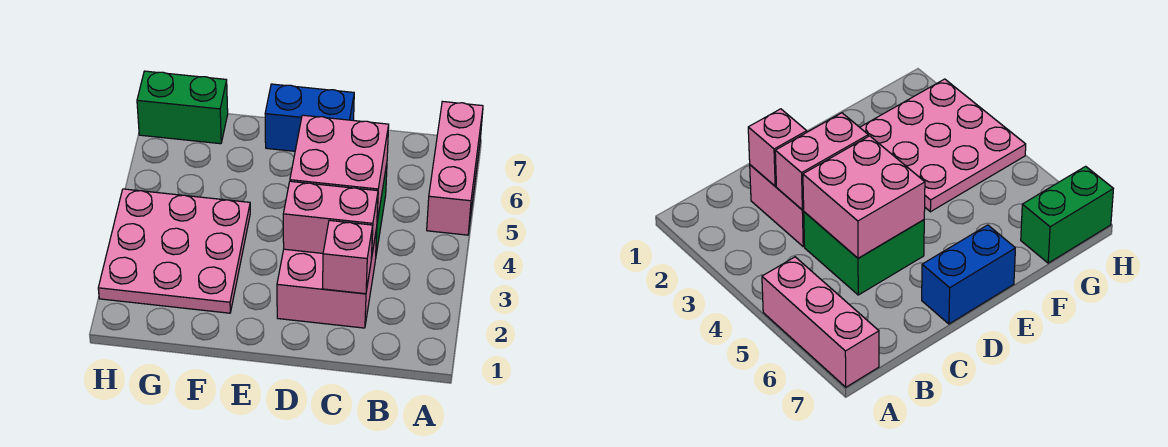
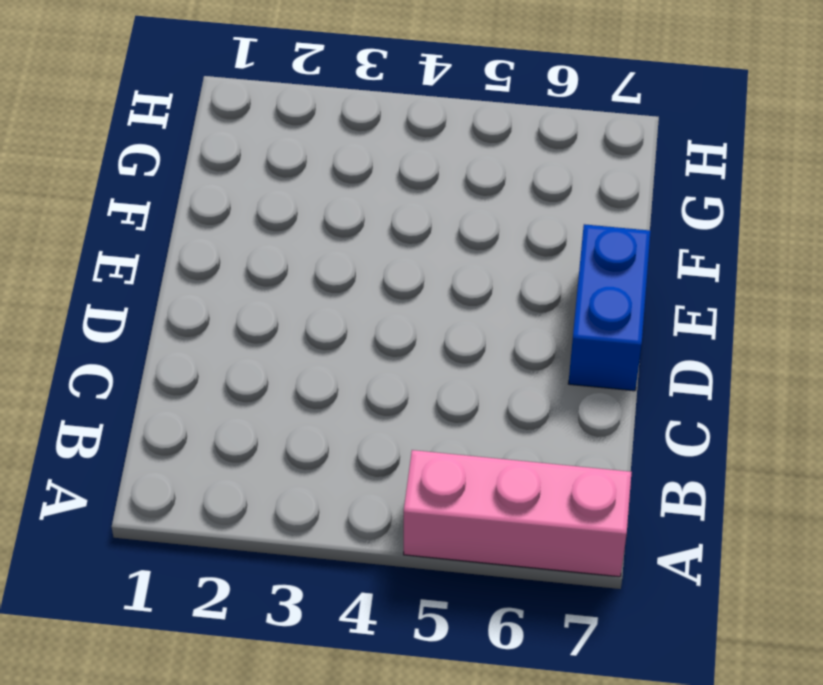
none -> pink brick C2:D3 level 1
none -> green brick C4:D5 level 1

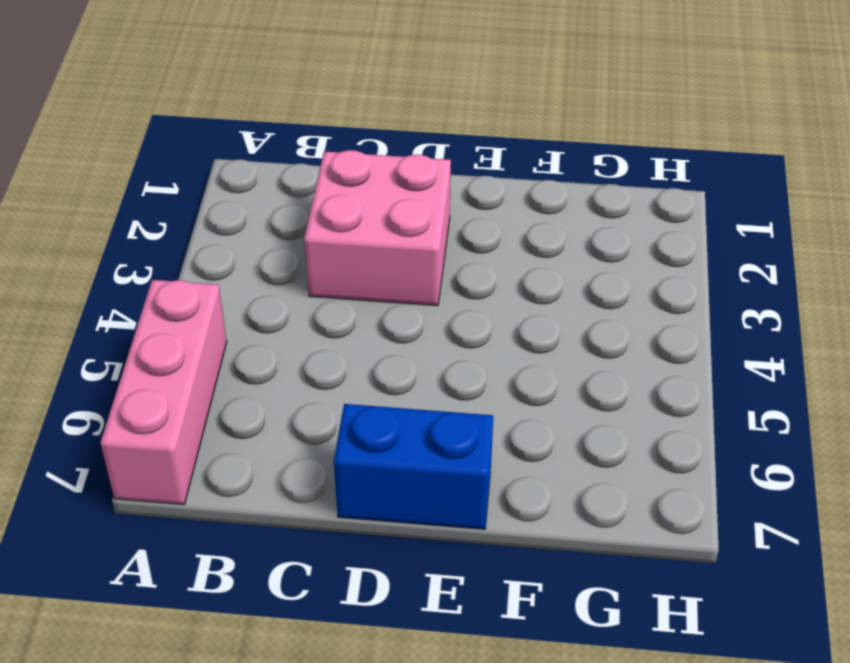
none -> green brick C4:D5 level 1
none -> pink plate F2:H4 level 1

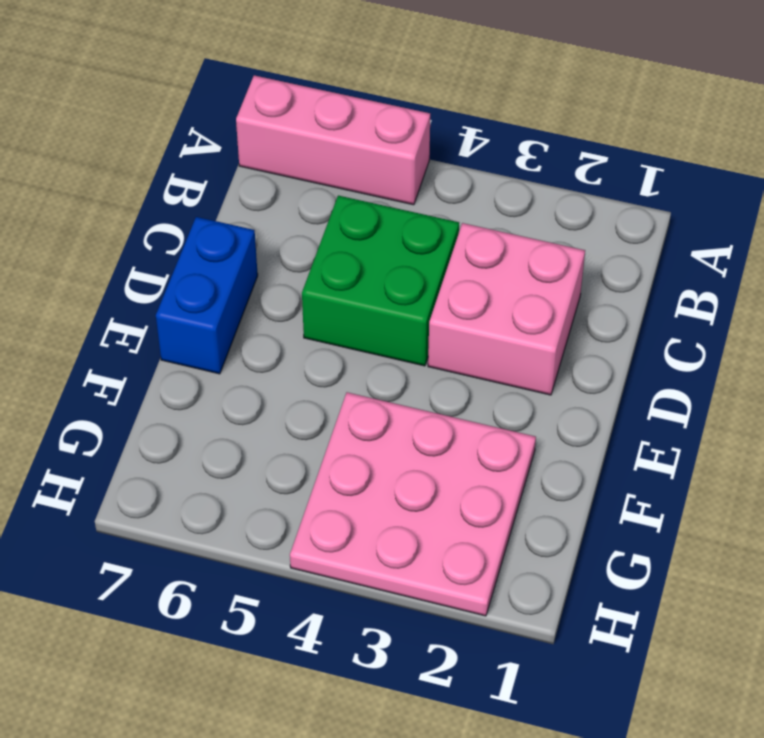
none -> green brick G7:H7 level 1
none -> pink brick C2 level 2

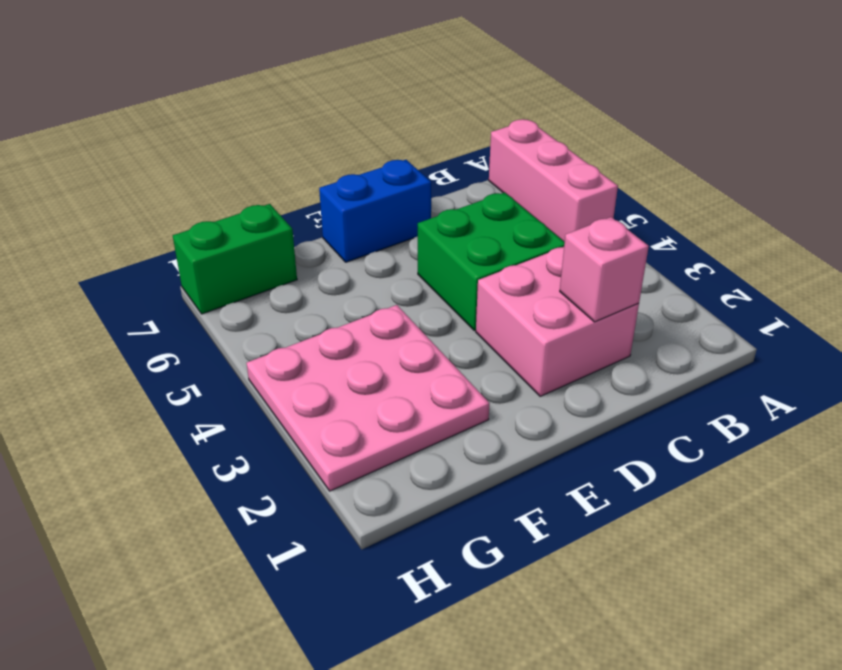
none -> pink brick C3:D3 level 2
none -> pink brick C4:D5 level 2

